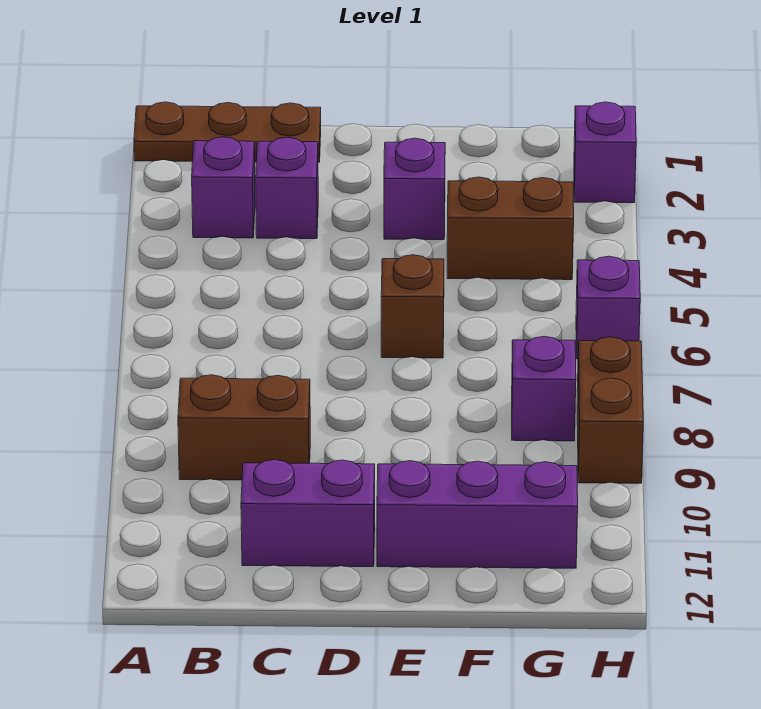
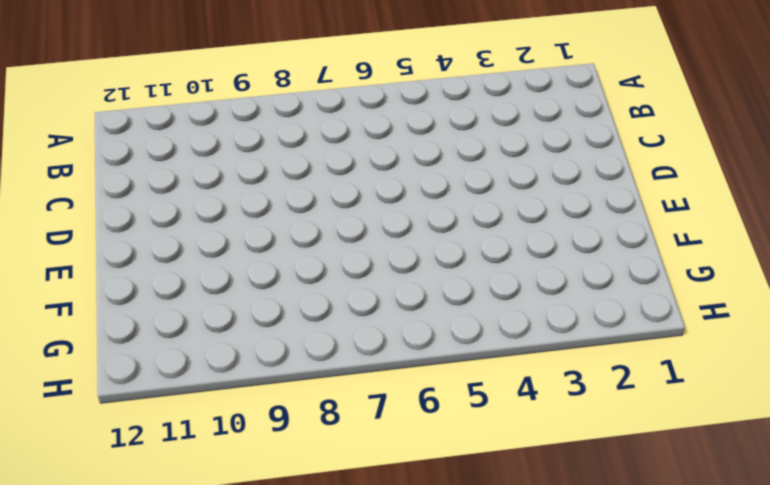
none -> brown plate A1:C1 level 1
none -> purple brick B3 level 1
none -> brown brick B9:C9 level 1

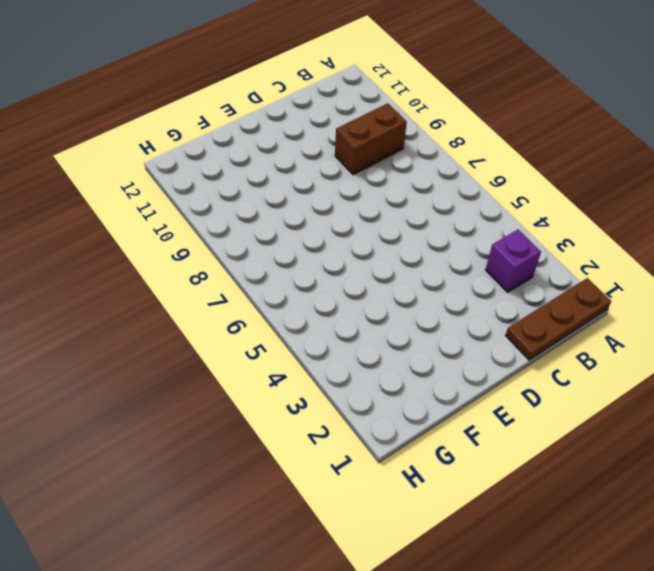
none -> purple brick C3 level 1
none -> purple brick C11:D11 level 1
none -> purple brick E3 level 1

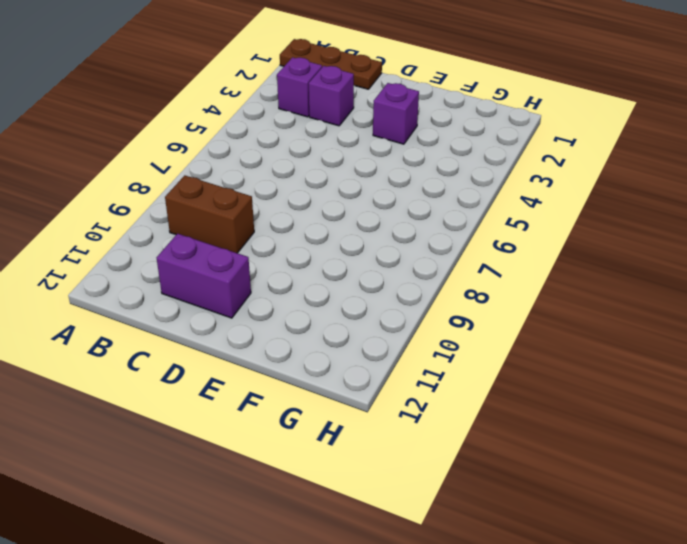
none -> brown brick E6 level 1
none -> purple brick E11:G11 level 1
none -> brown brick F4:G4 level 1

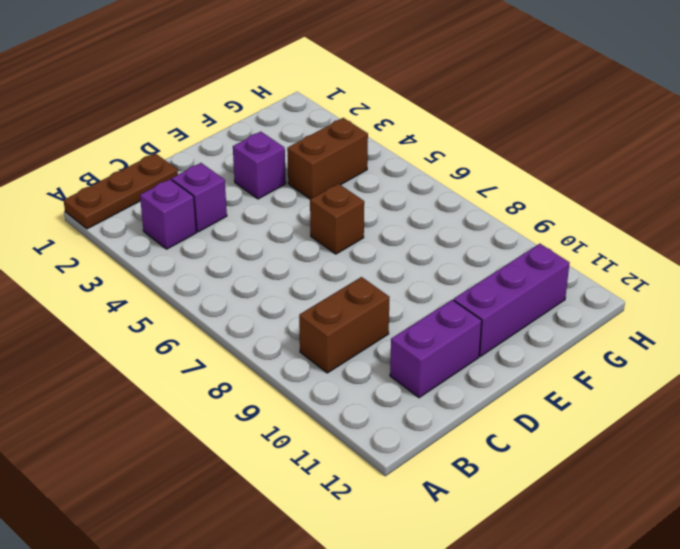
none -> purple brick G8 level 1
none -> purple brick H2 level 1
none -> purple brick H6 level 1

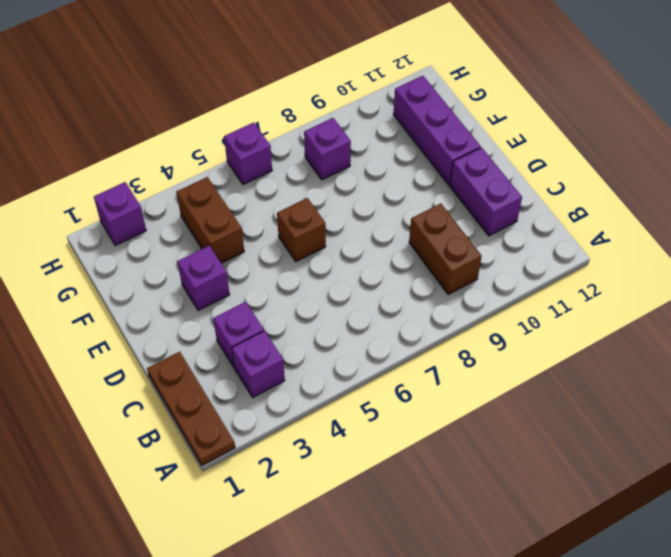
none -> brown brick H8:H9 level 1

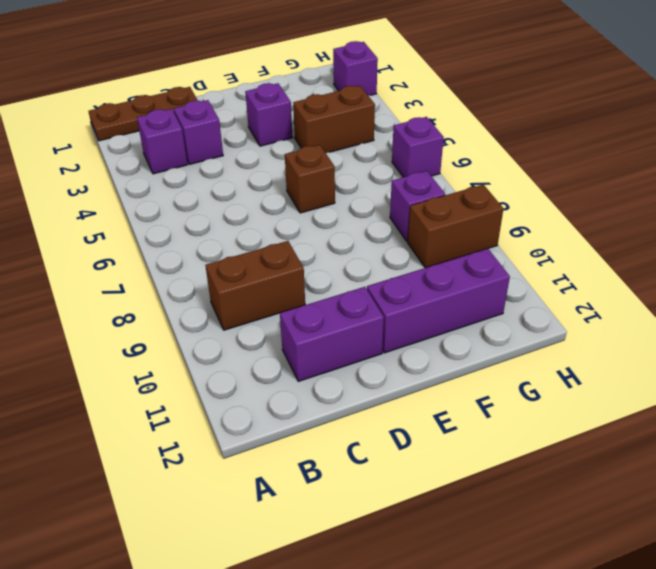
brown brick G9:H9 level 1 -> brown brick H8:H9 level 1

